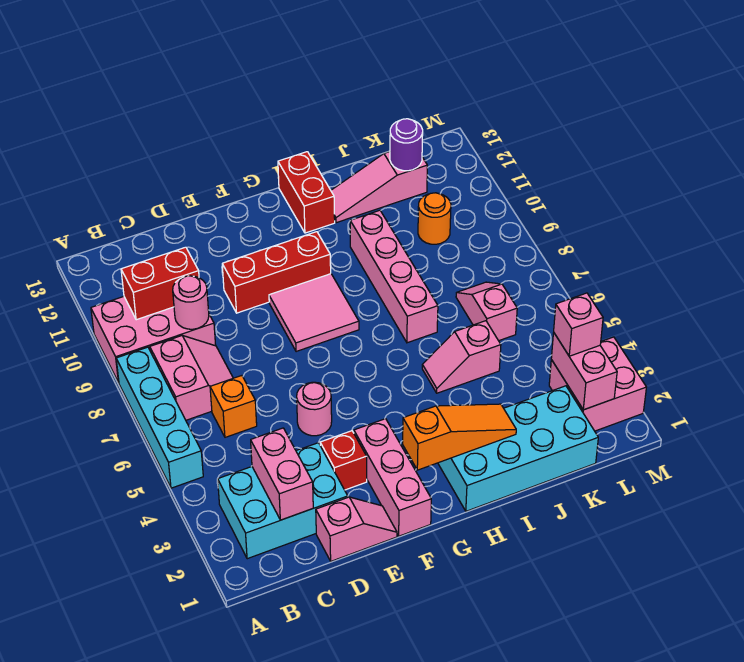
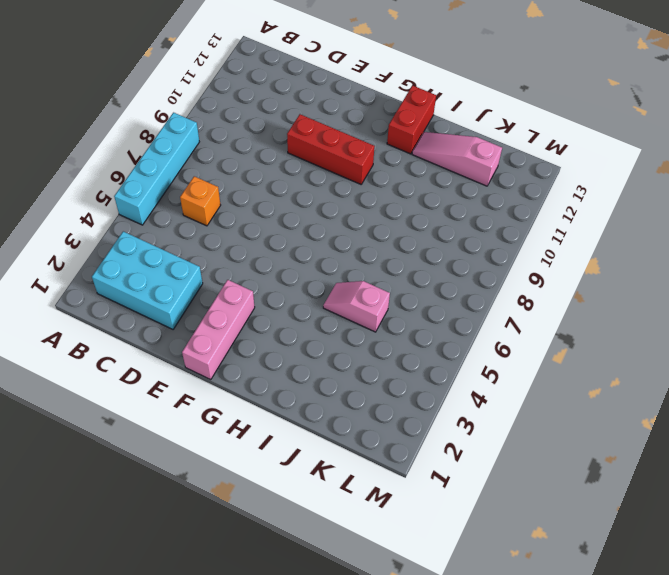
none -> pink brick A9:C10 level 1
none -> pink slope B7:C8 level 1 top B
none -> pink slope D1:E1 level 1 top D

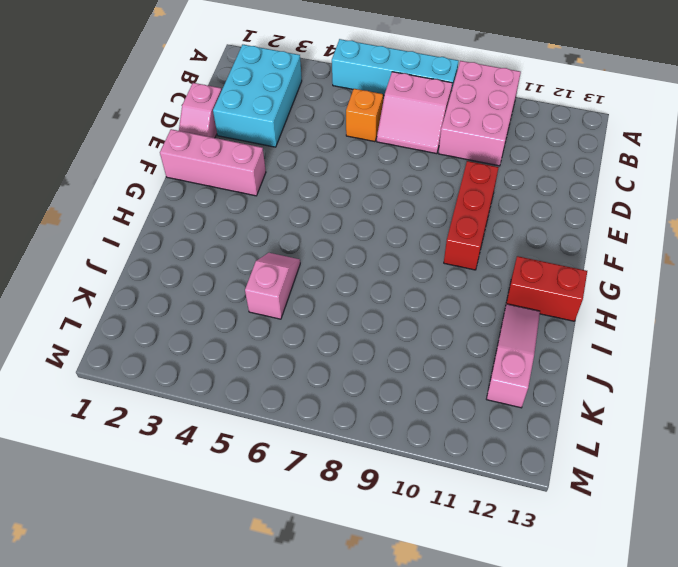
none -> red brick E3 level 1
none -> pink round brick E5 level 1
none -> pink tile F8:G9 level 1

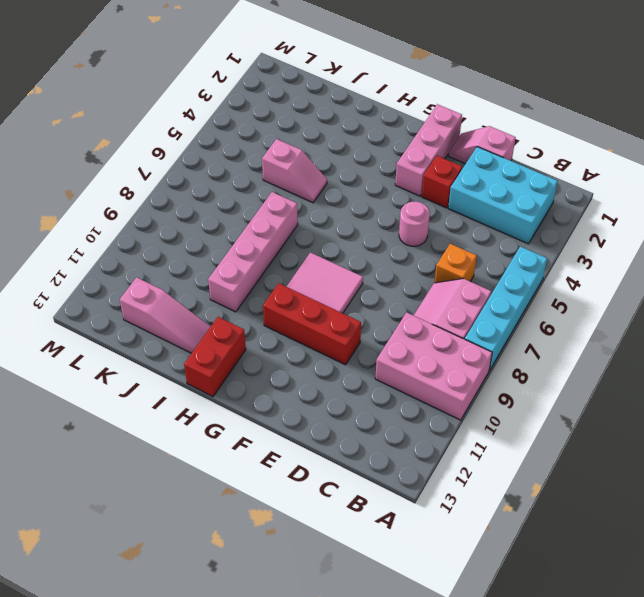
none -> cyan brick H1:K2 level 1
none -> pink slope K6:K7 level 1 top 6
none -> orange round brick K10 level 1

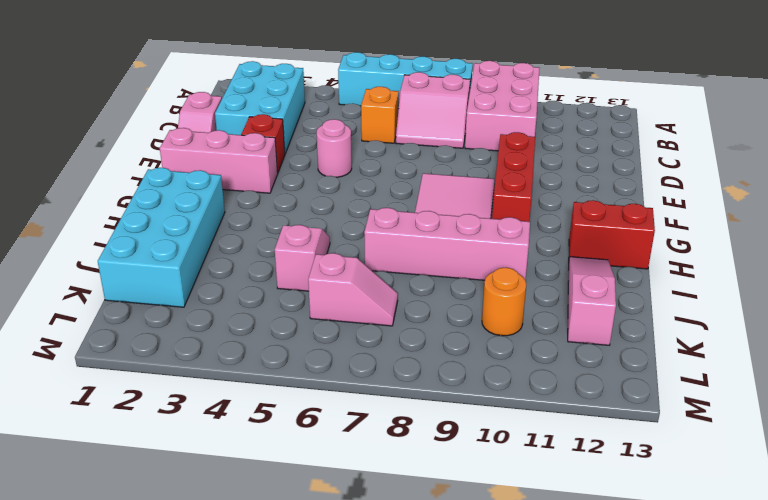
none -> pink brick L2:M3 level 1
none -> red brick B10:C10 level 2
none -> pink brick C2:C3 level 2

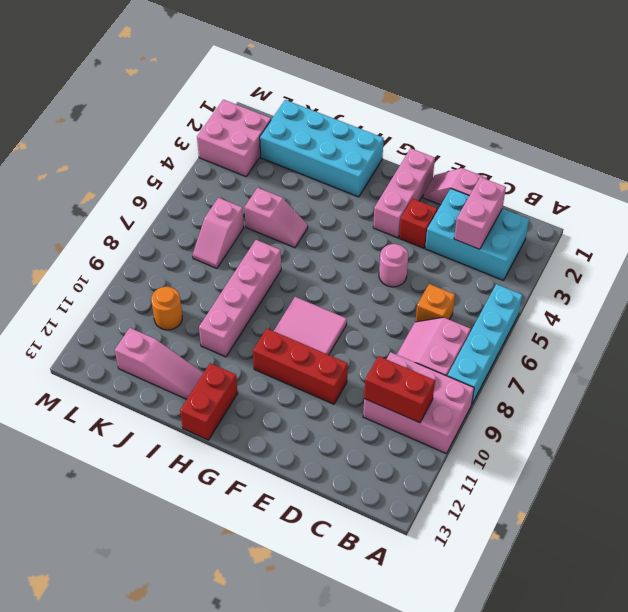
none -> pink round brick C9 level 2
none -> orange slope G2:I2 level 2 top G
none -> purple round brick K12 level 2

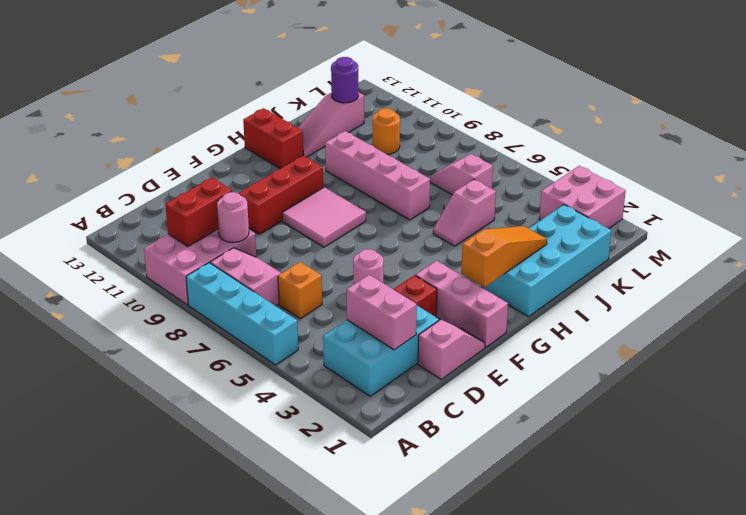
none -> pink brick L2:L3 level 2
none -> pink brick L3 level 3

